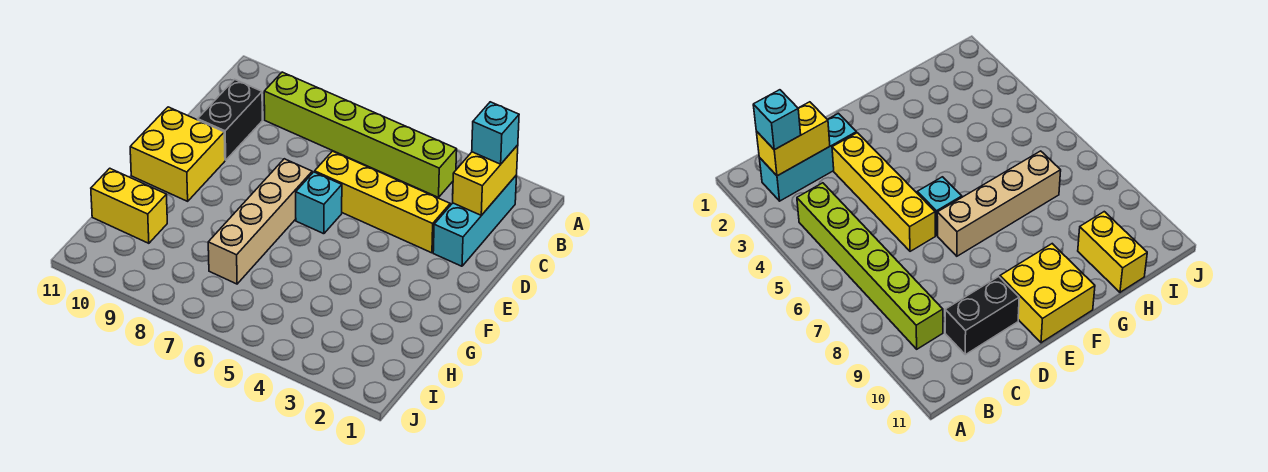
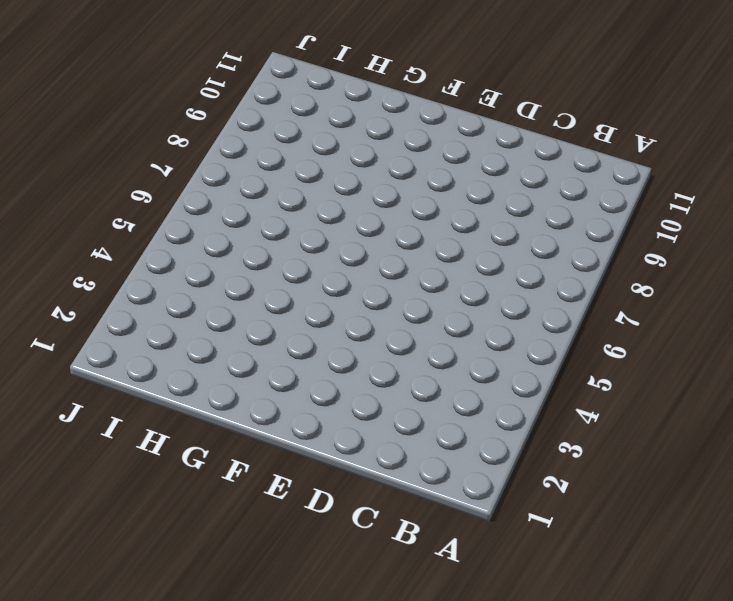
none -> cyan brick B2:D2 level 1
none -> lime brick B4:B9 level 1

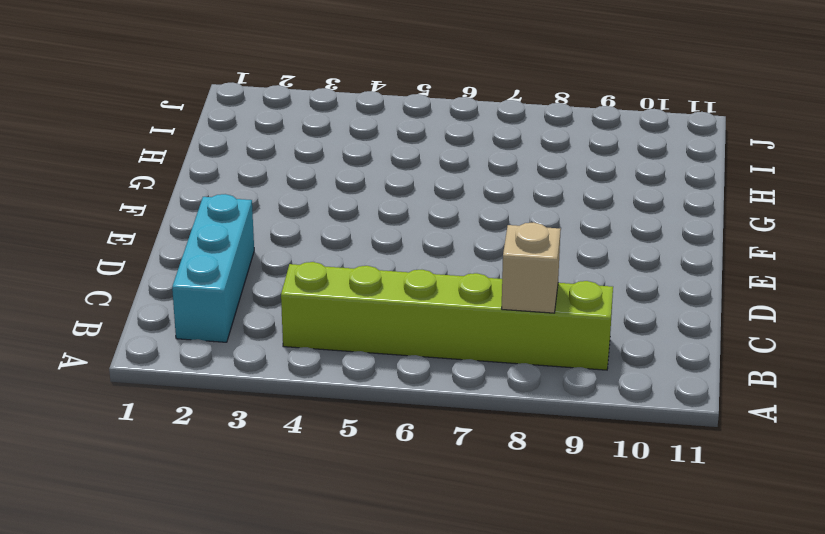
tan brick B8 level 2 -> none
none -> black brick C10:D10 level 1
none -> yellow brick D3:D6 level 1

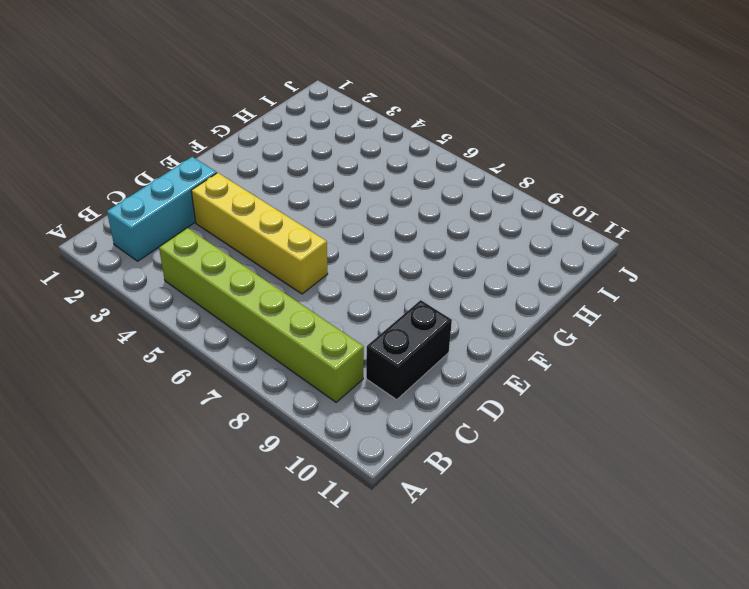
none -> cyan brick E6 level 1
none -> tan brick E7:H7 level 1

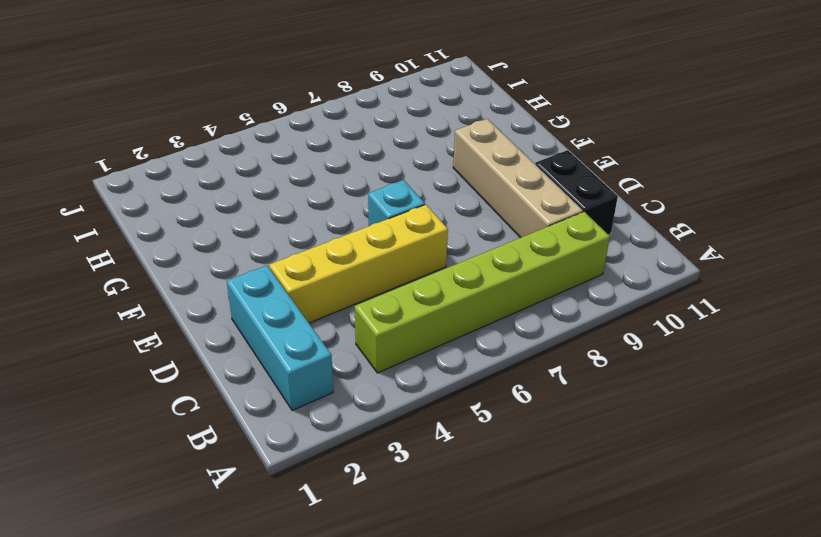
tan brick C9:F9 level 1 -> tan brick E7:H7 level 1
none -> yellow brick E10:F11 level 1
none -> yellow brick H10:H11 level 1

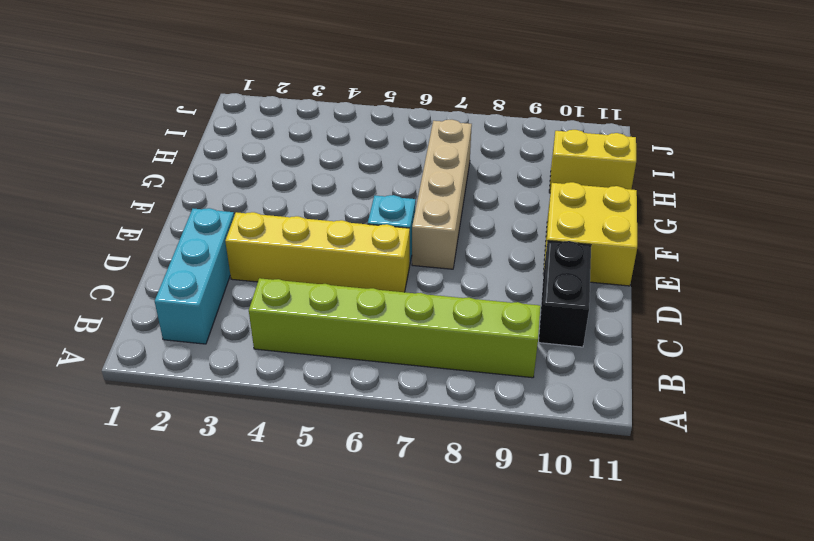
none -> yellow brick B2:C2 level 2
none -> cyan brick B2 level 3

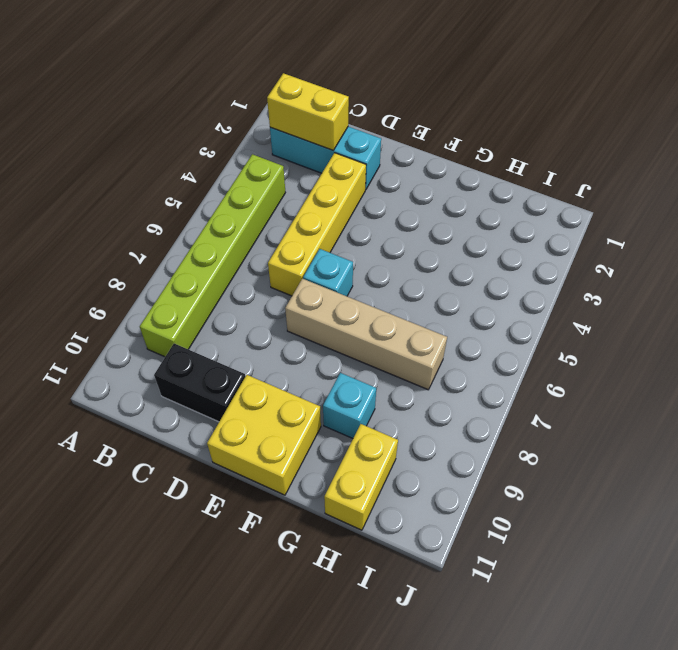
cyan brick G9 level 1 -> cyan brick B2 level 3

